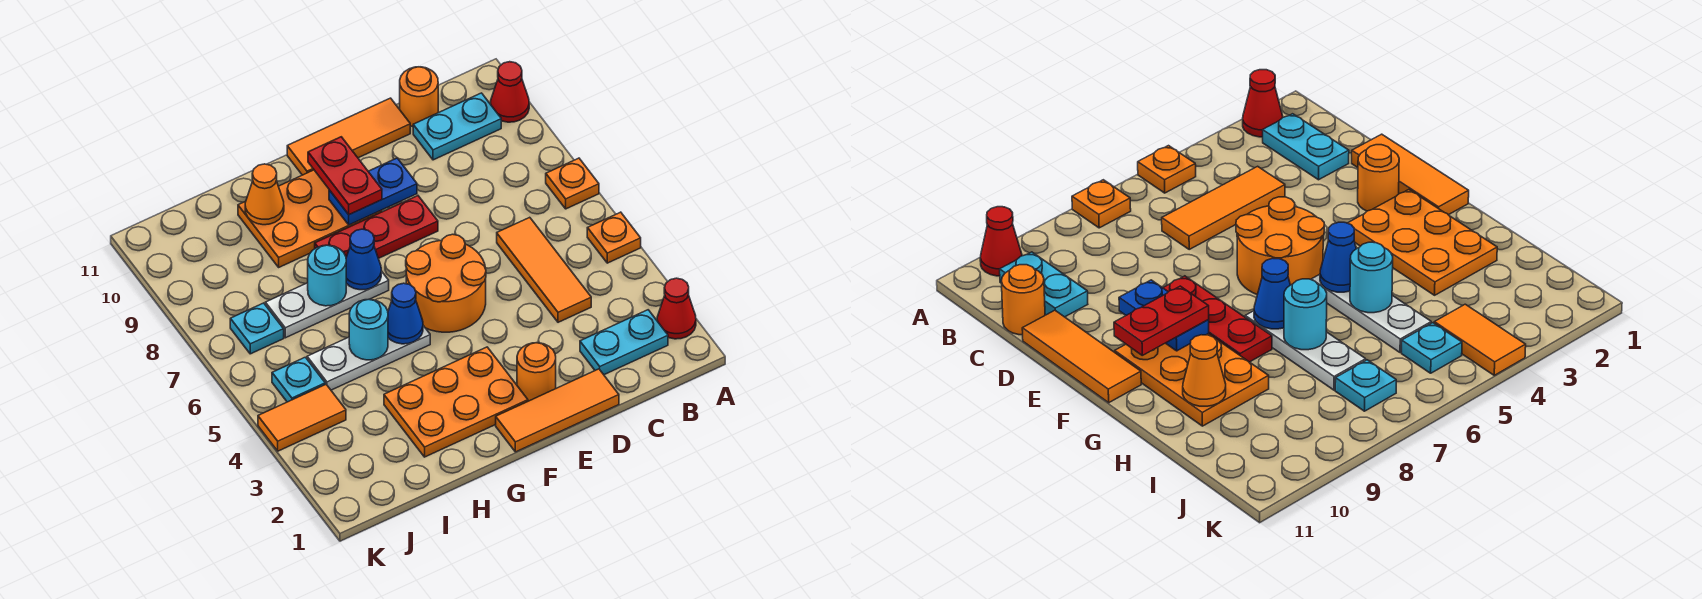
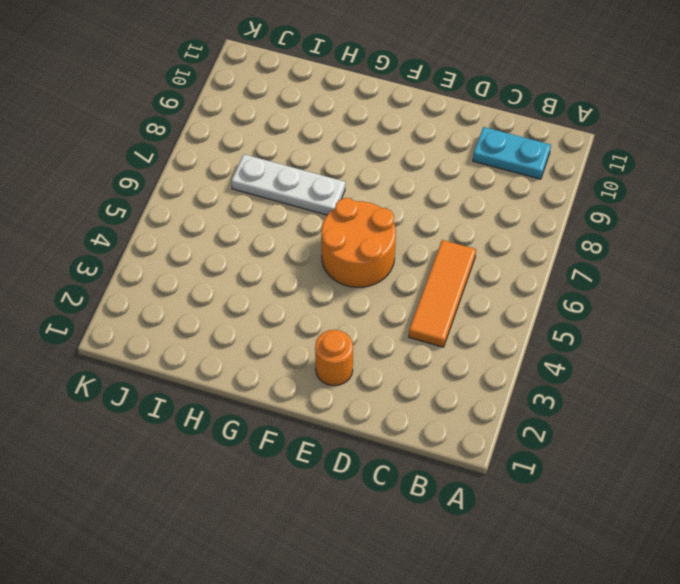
none -> red cone A2 level 1
none -> orange plate A5 level 1
none -> orange plate A7 level 1

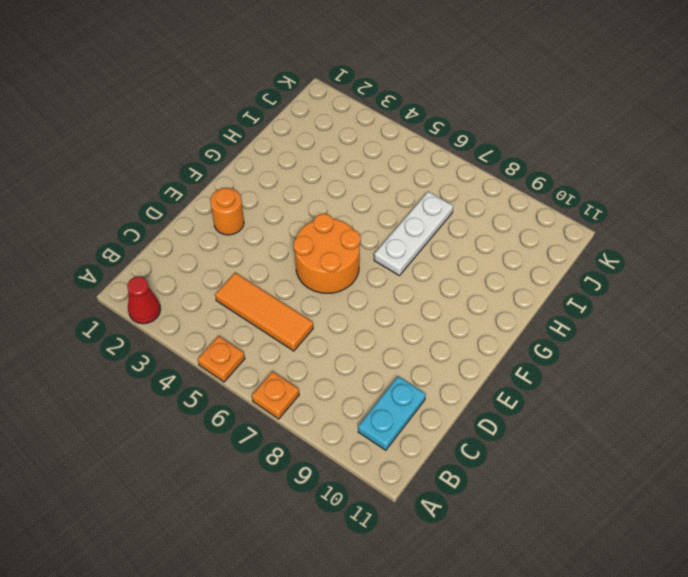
none -> red cone A10 level 1
none -> cyan plate B2:C2 level 1
none -> orange round brick C11 level 1

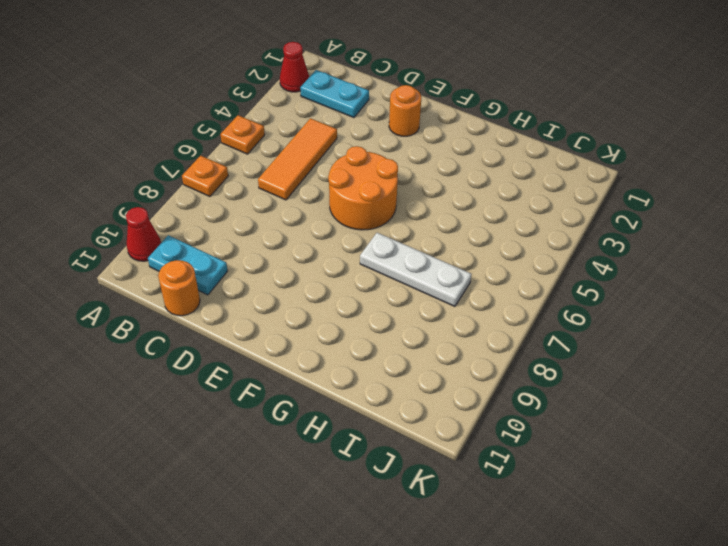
none -> orange tile D1:F1 level 1
none -> orange tile D11:F11 level 1
none -> red plate E8:G8 level 1

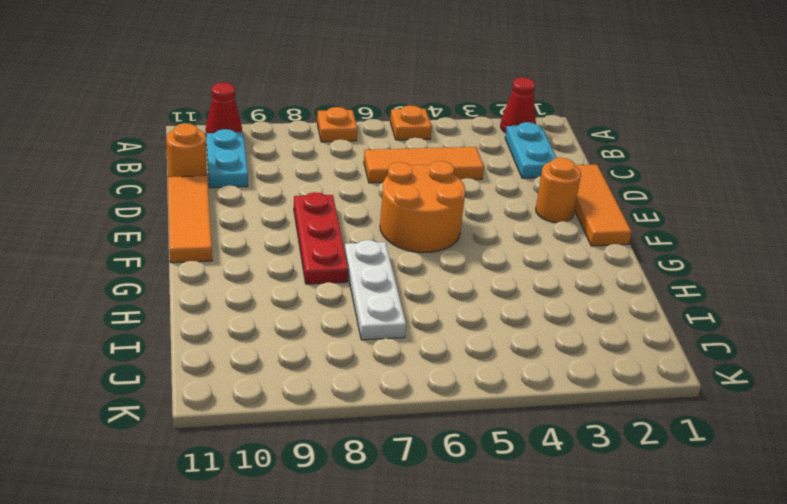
none -> orange plate F2:H3 level 1
none -> orange plate F9:H10 level 1
none -> white plate G5:I5 level 1

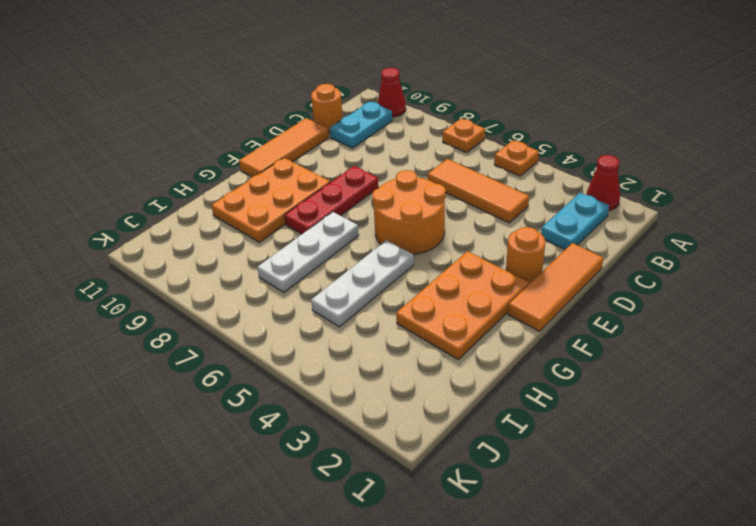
none -> orange tile J4:K4 level 1
none -> cyan plate J5 level 1
none -> cyan plate J7 level 1

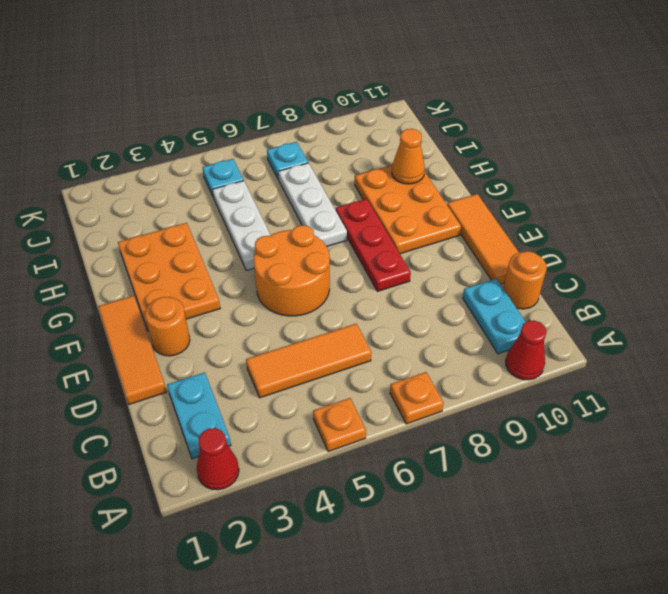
none -> orange tile J4:K4 level 1
none -> blue plate E9:F9 level 2
none -> blue cone G5 level 2

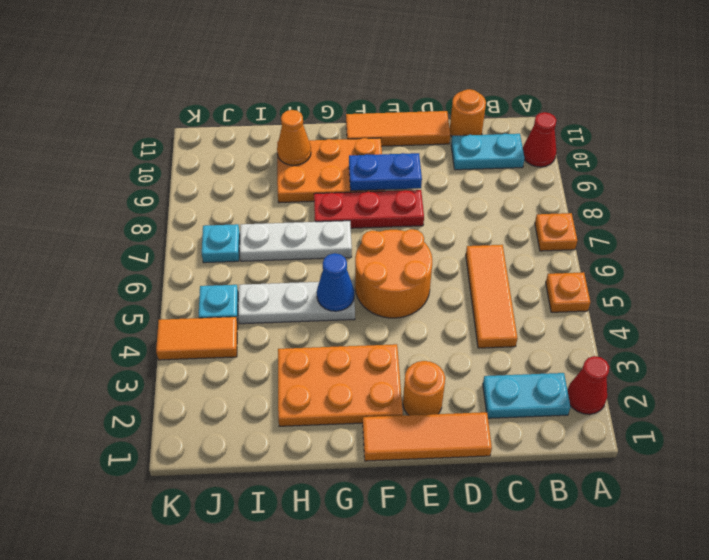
none -> blue cone G7 level 2
none -> cyan round brick H5 level 2
none -> cyan round brick H7 level 2

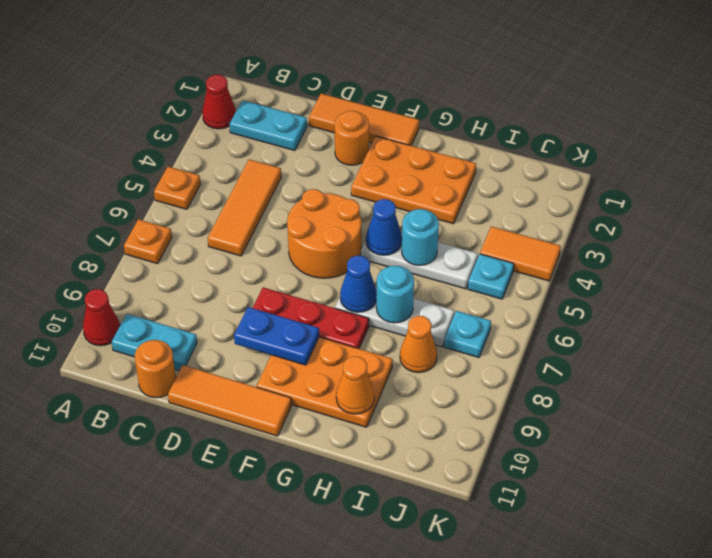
orange cone I8 level 1 -> none
none -> red plate F9:F10 level 3

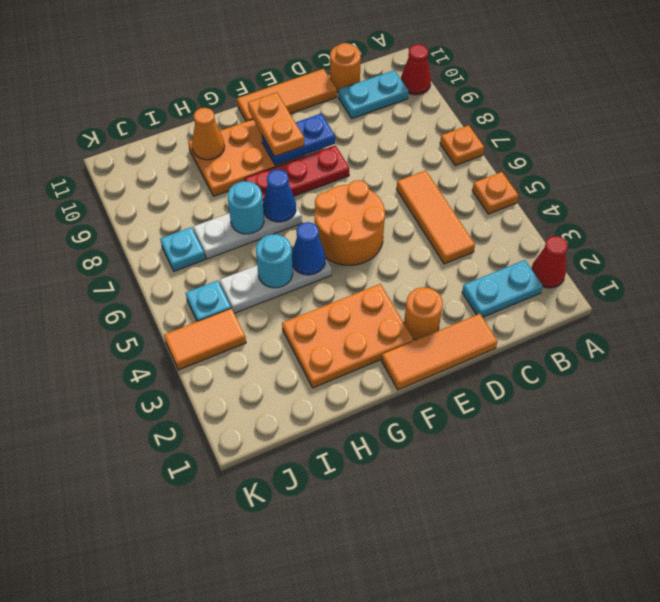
orange plate F9:F10 level 3 -> red plate F9:F10 level 3

